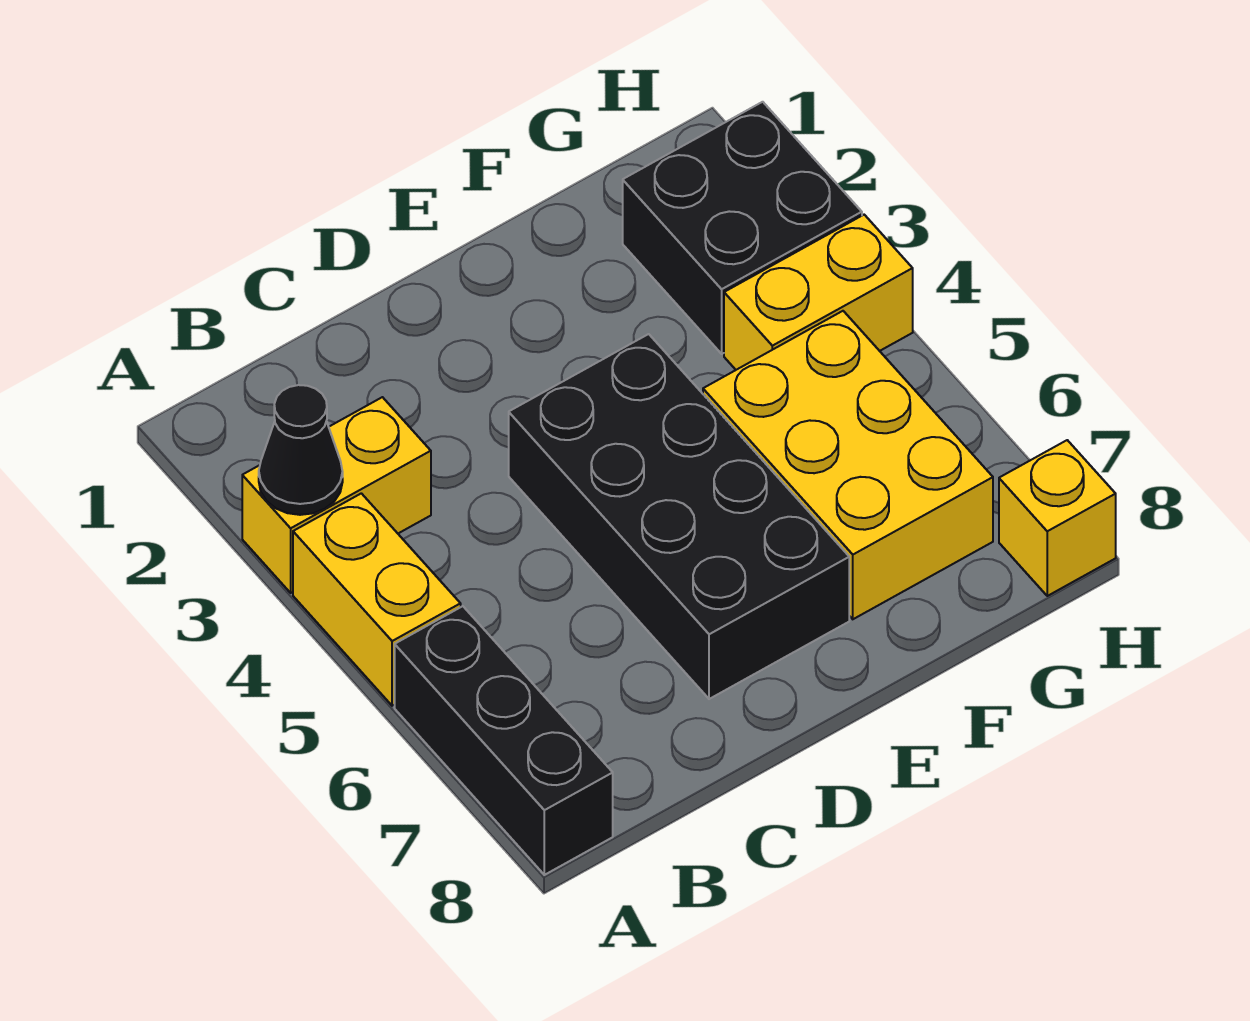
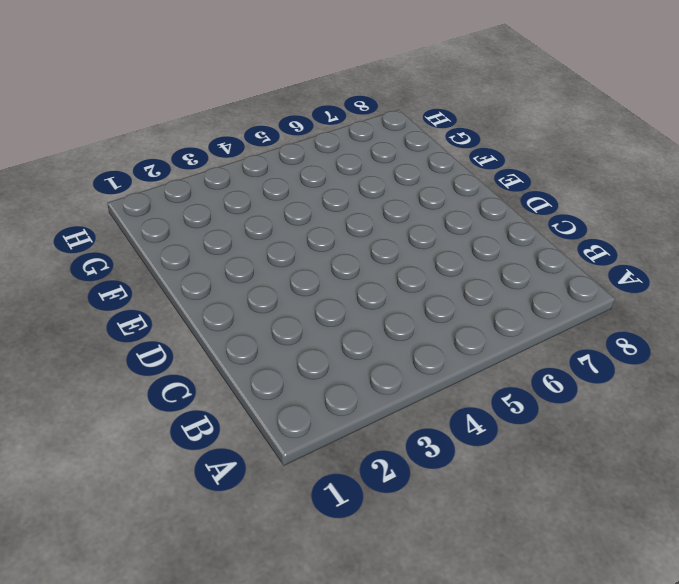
none -> yellow brick A3:B3 level 1
none -> yellow brick A4:A5 level 1

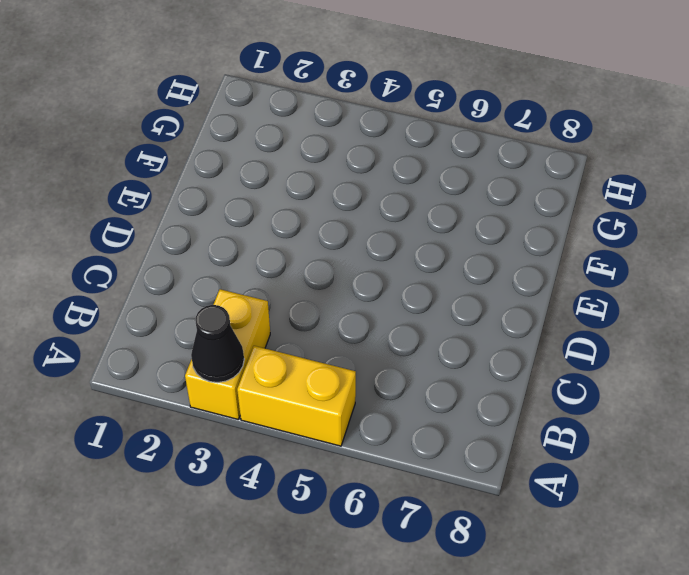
none -> black brick A6:A8 level 1
none -> black brick D4:E7 level 1

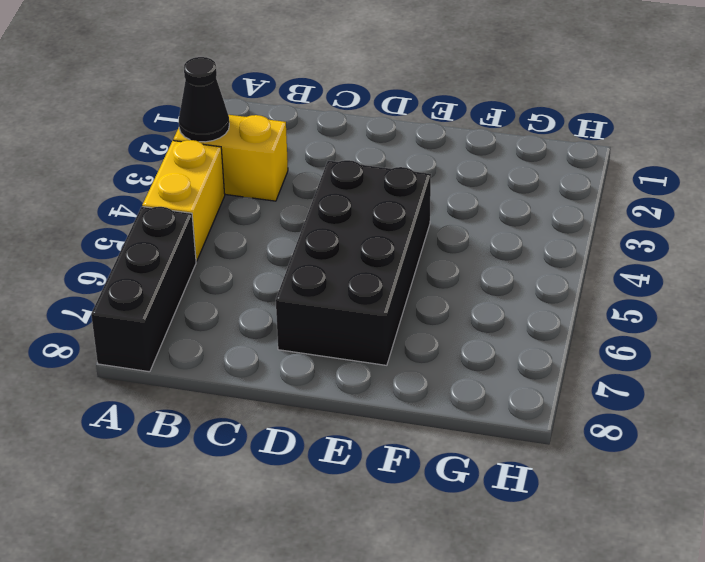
none -> yellow brick F5:G7 level 1
none -> black brick G2:H3 level 1

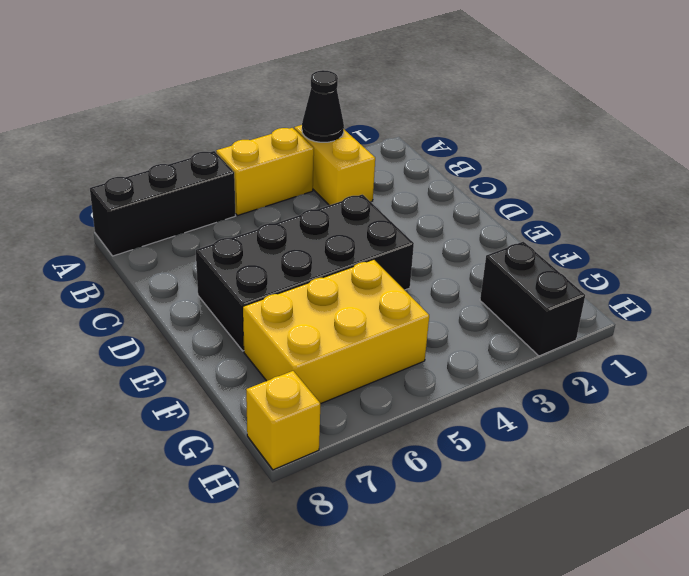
black brick G2:H2 level 1 -> black brick G2:H3 level 1
none -> yellow brick G4:H4 level 1

